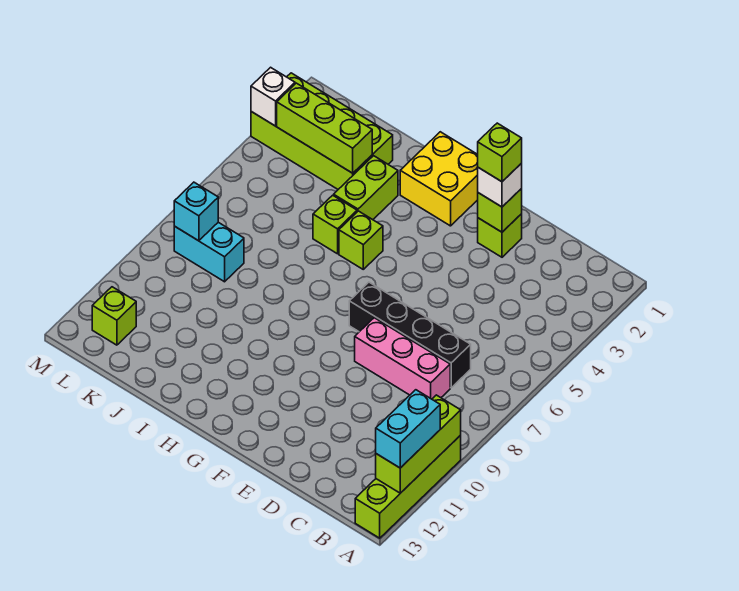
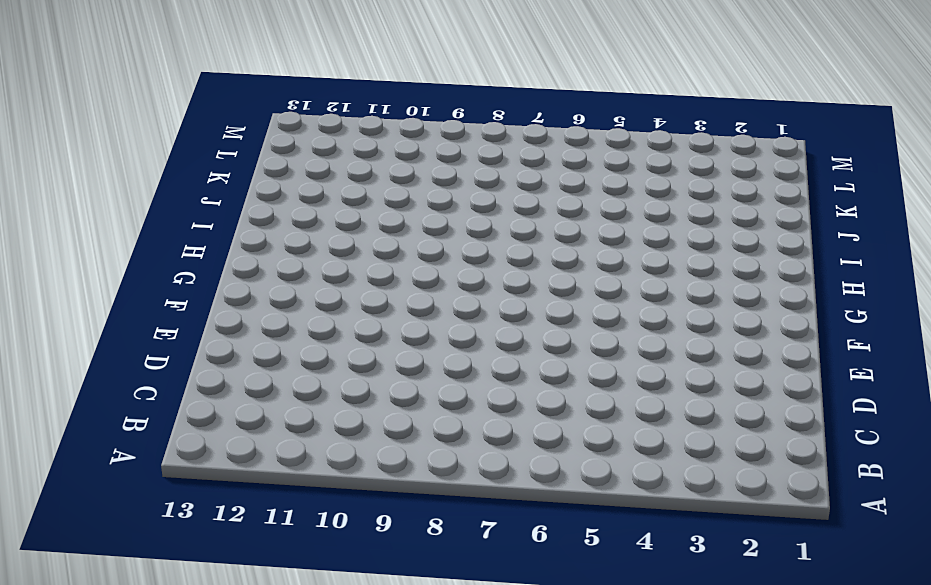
none -> lime brick A10:A13 level 1
none -> black brick C7:F7 level 1
none -> pink brick C8:E8 level 1

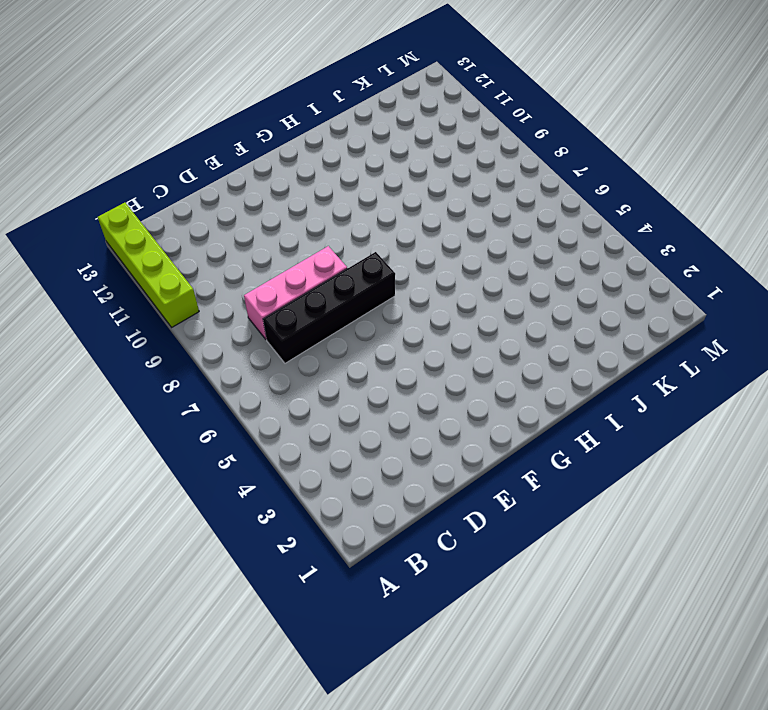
none -> lime brick E2 level 1
none -> yellow brick G1:H2 level 1
none -> lime brick H5 level 1

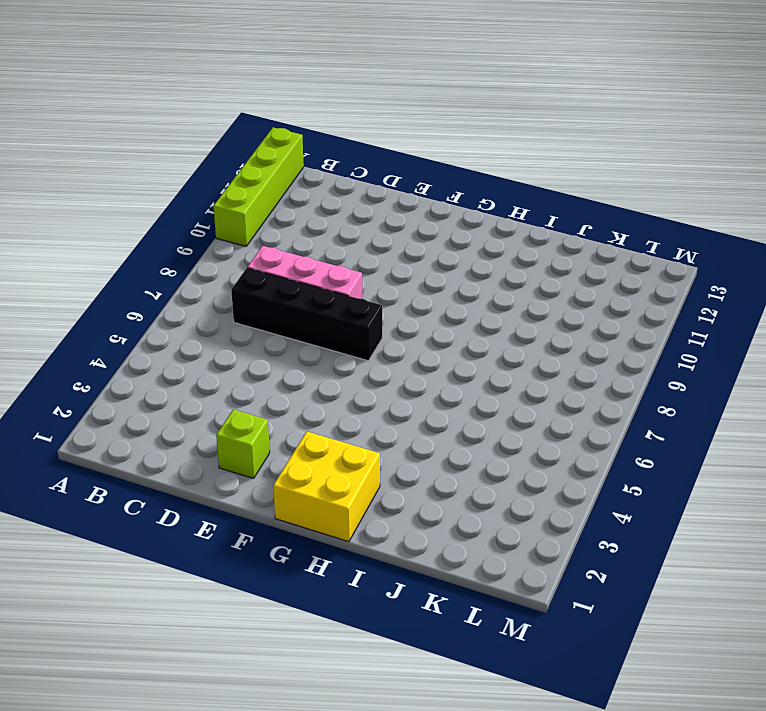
none -> lime brick H5 level 1
none -> lime brick I3:I4 level 1
none -> lime brick I5 level 1

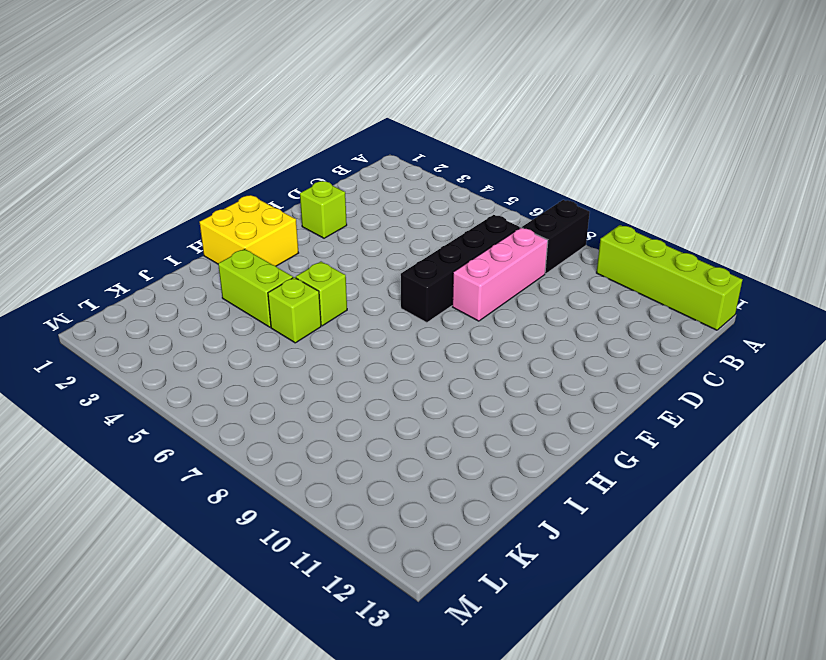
black brick A8:B8 level 1 -> none
none -> lime brick J2:M3 level 1
none -> cyan brick K8:L8 level 1
none -> lime brick L12 level 1

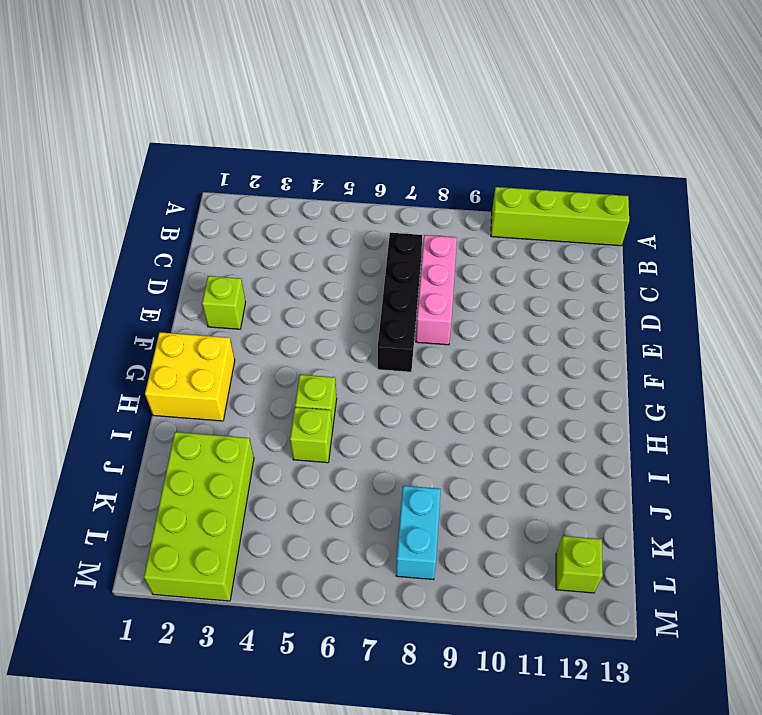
none -> lime brick I3:I4 level 1
none -> lime brick A10:A12 level 2
none -> lime brick E2 level 2

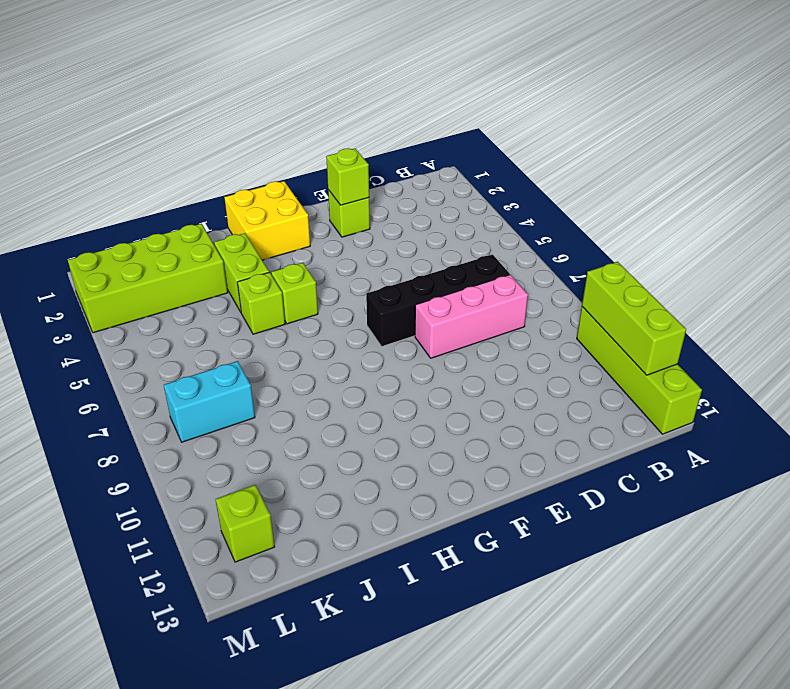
none -> lime brick J3:L3 level 2
none -> cyan brick L8 level 2
none -> white brick M3 level 2

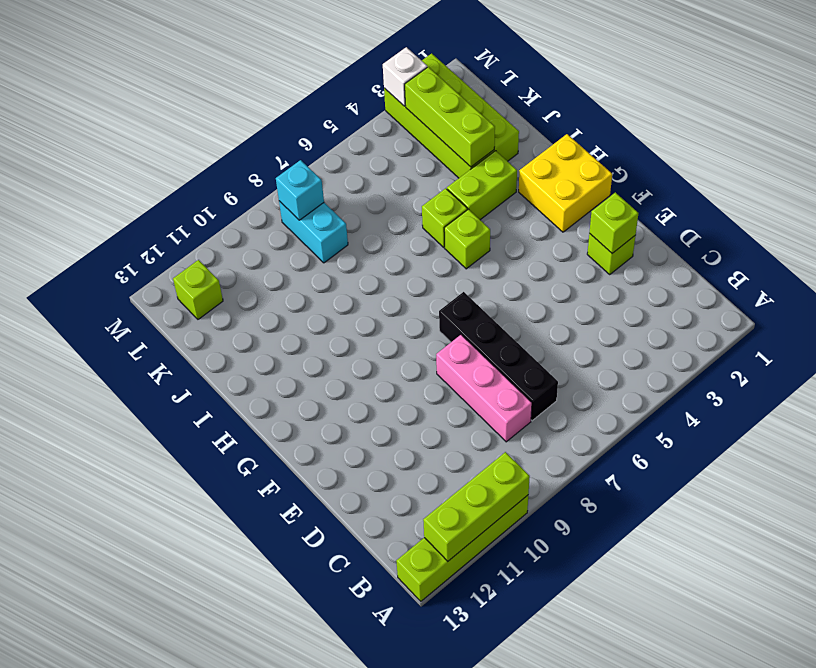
none -> cyan brick A11:A12 level 3
none -> white brick E2 level 3
none -> lime brick E2 level 4

